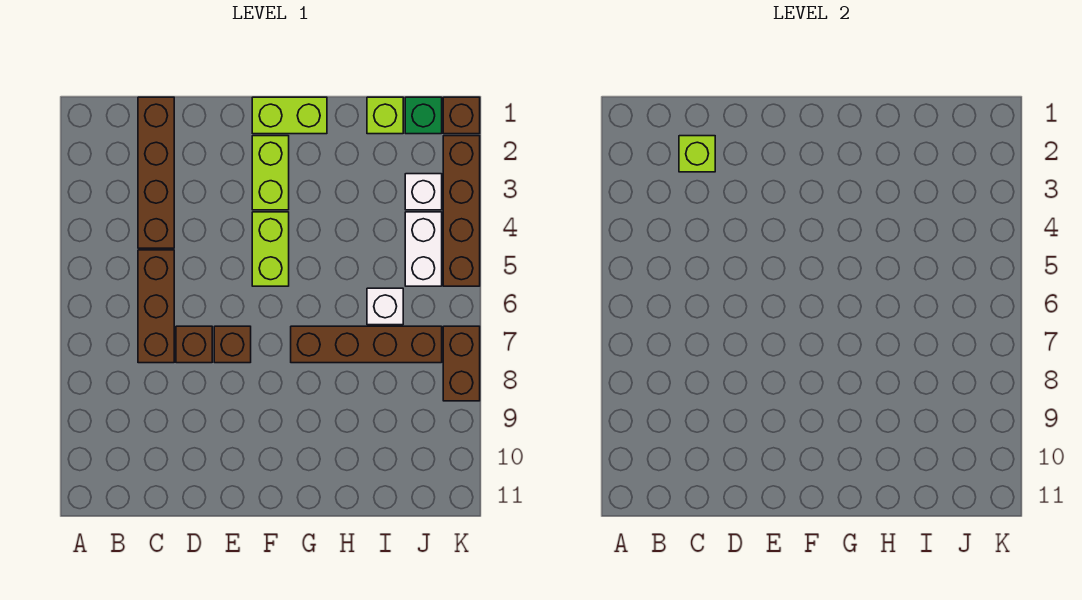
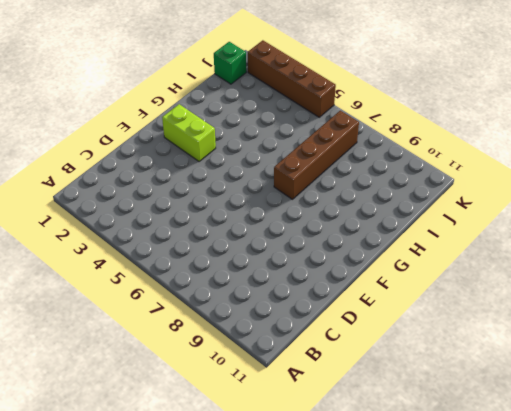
none -> brown brick C1:C4 level 1
none -> brown brick C5:C7 level 1
none -> brown brick D7 level 1

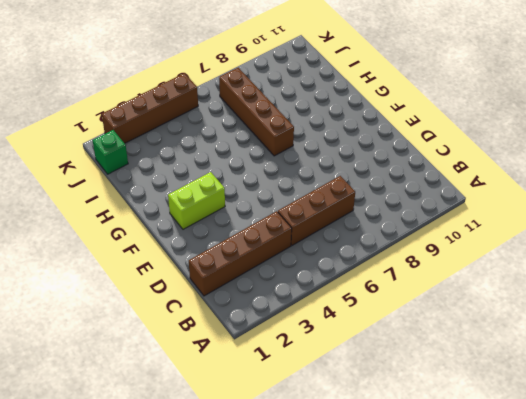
none -> brown brick D7 level 1
none -> brown brick E7 level 1
none -> lime brick F1:G1 level 1

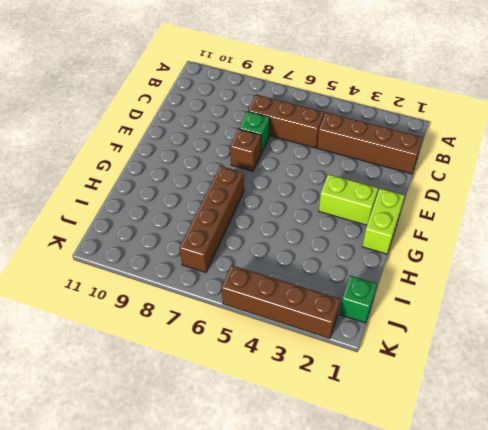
green brick D7 level 1 -> brown brick D7 level 1
none -> lime brick F4:F5 level 1
none -> lime brick I1 level 1
none -> white brick I6 level 1

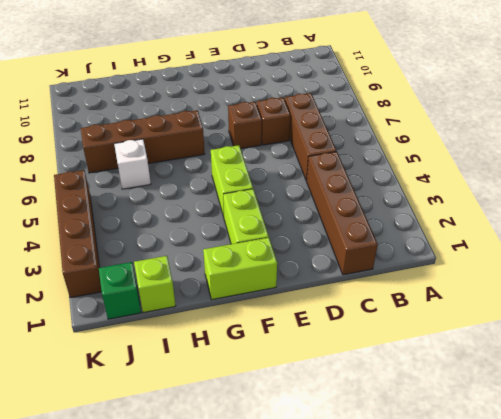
none -> white brick J3 level 1
none -> white brick J4:J5 level 1
none -> brown brick K1 level 1

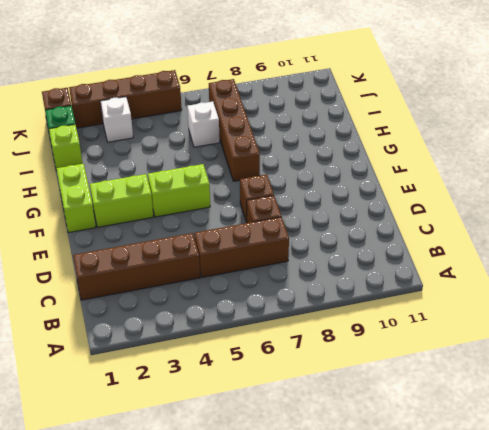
none -> white brick J4:J5 level 1
none -> brown brick K7:K8 level 1
none -> lime brick C2 level 2

